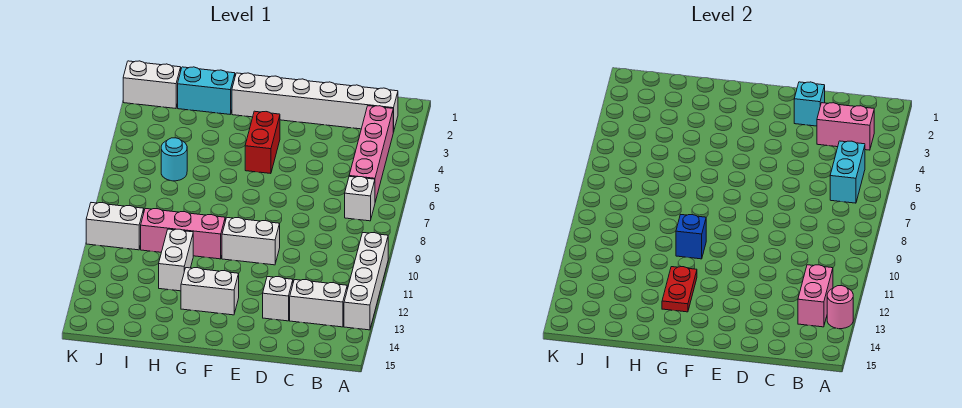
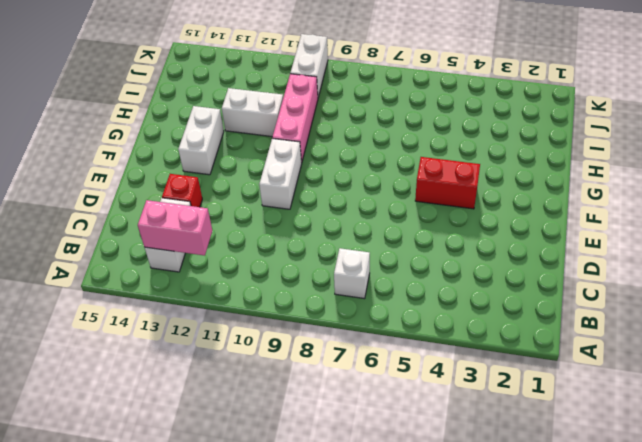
red brick D13 level 1 -> white brick D13 level 1
none -> white brick A10:A13 level 1
none -> white brick B2:G2 level 1
none -> pink brick B3:B6 level 1

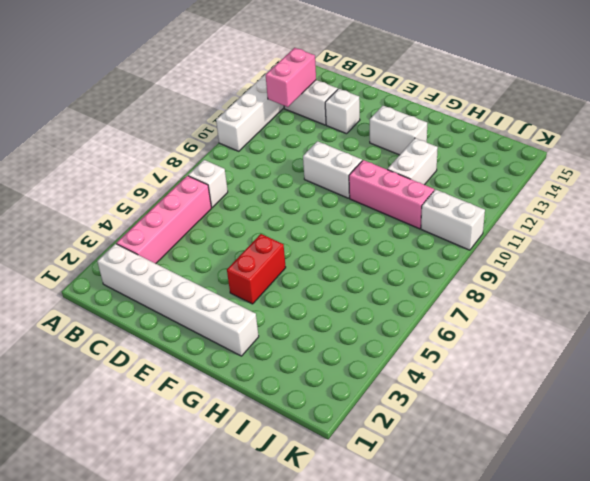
none -> cyan brick H2:I2 level 1
none -> cyan round brick I6 level 1
none -> white brick J2:K2 level 1

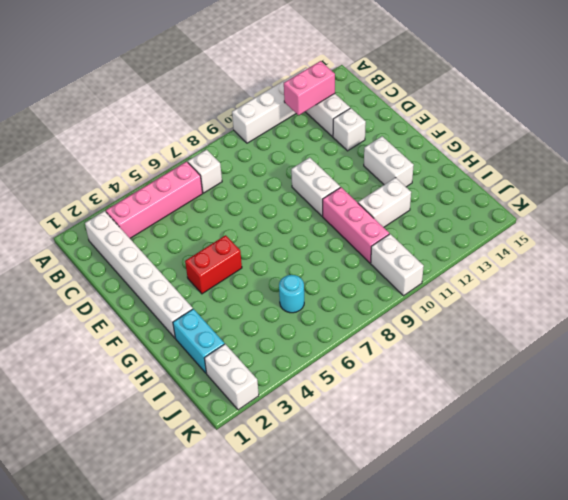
none -> pink round brick A13 level 2
none -> pink brick B3:C3 level 2
none -> cyan brick B5:B6 level 2

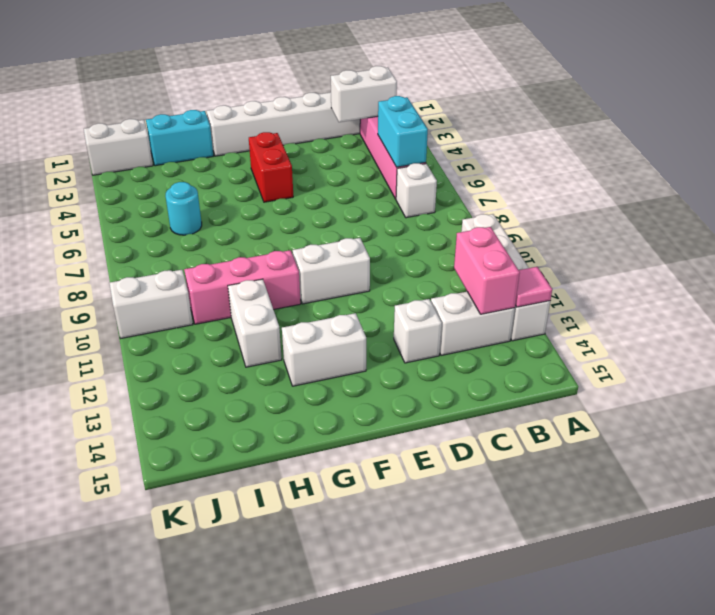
pink tile A13 level 2 -> pink round brick A13 level 2
white brick B3:C3 level 2 -> pink brick B3:C3 level 2
none -> cyan brick D2 level 2
none -> blue brick G10 level 2
none -> red plate G12:G13 level 2

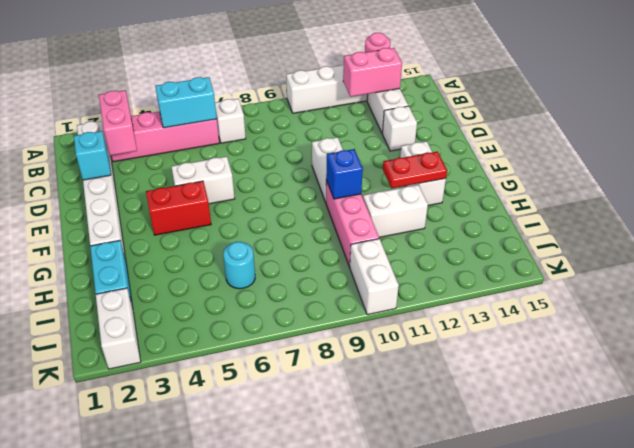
white brick E5:E6 level 1 -> none

